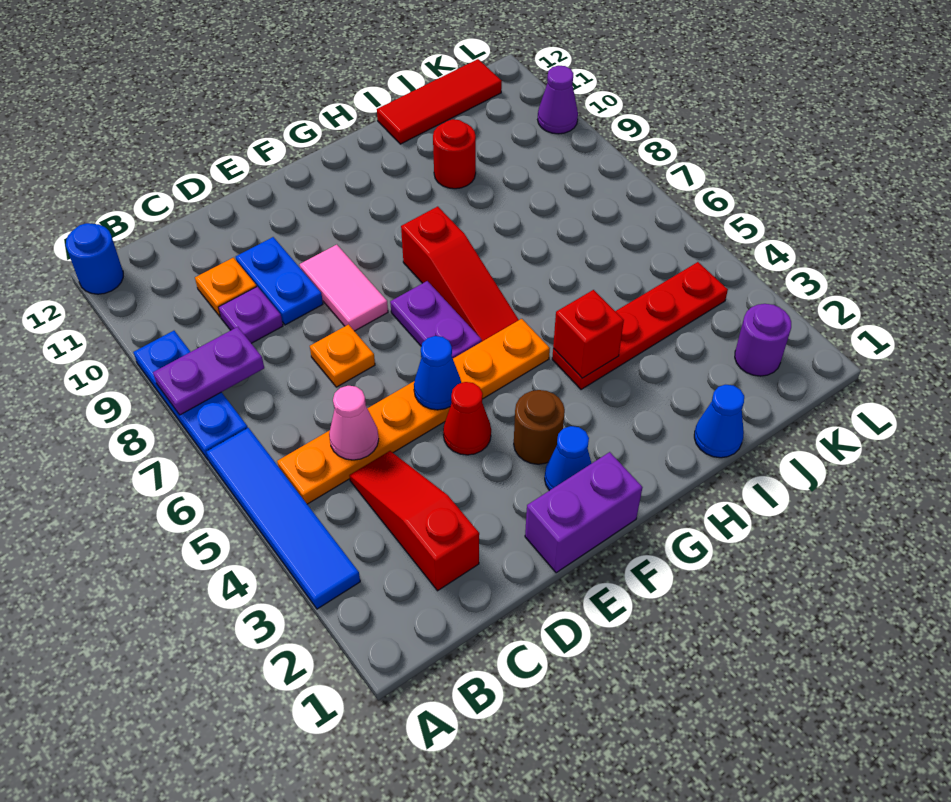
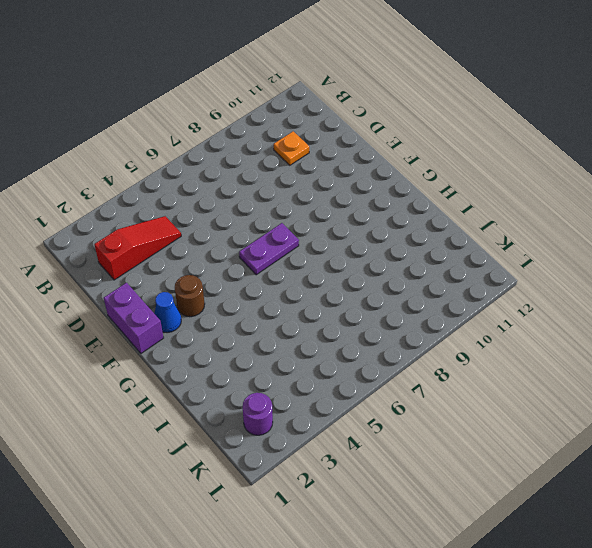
none -> blue tile A3:A6 level 1
none -> blue plate A7:A9 level 1
none -> blue round brick A12 level 1

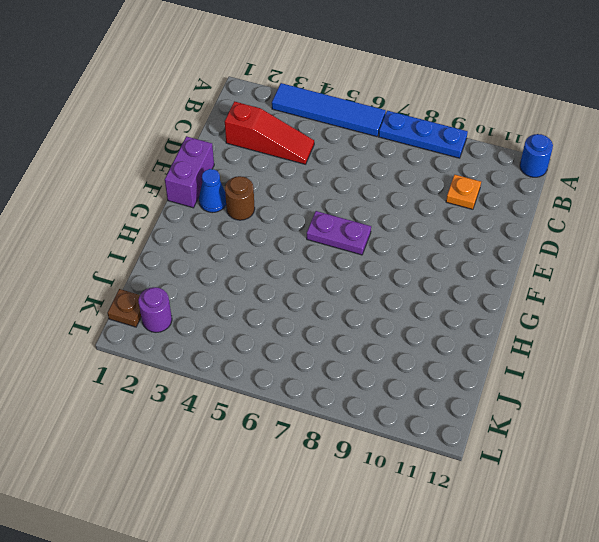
brown plate K1 level 1 -> none
none -> orange plate B5:G5 level 1
none -> purple plate C9 level 1
none -> orange plate D7 level 1

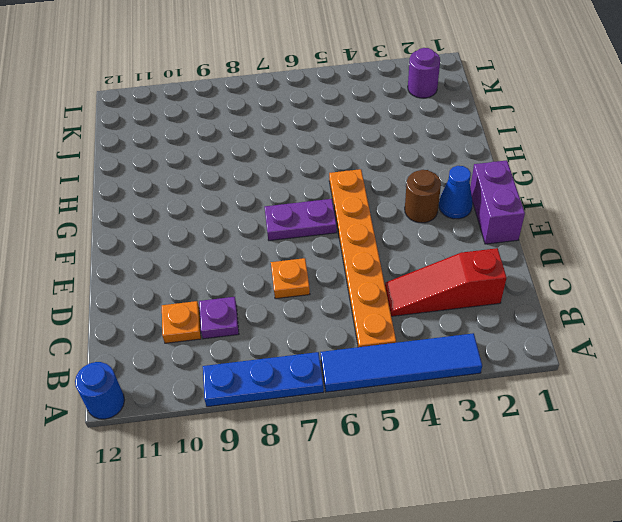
none -> blue plate D9:D10 level 1
none -> red cone E4 level 1
none -> pink tile E8:E9 level 1

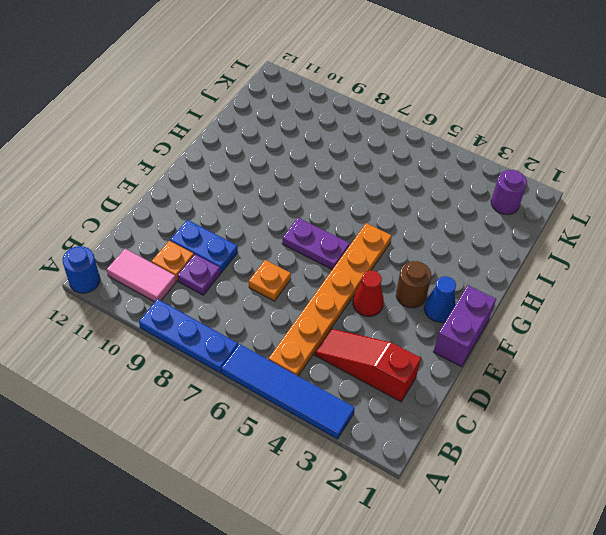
pink tile B10:B11 level 1 -> pink tile E8:E9 level 1
none -> red slope G6:G8 level 1 top 8
none -> red plate H4:K4 level 1
none -> blue cone I1 level 1

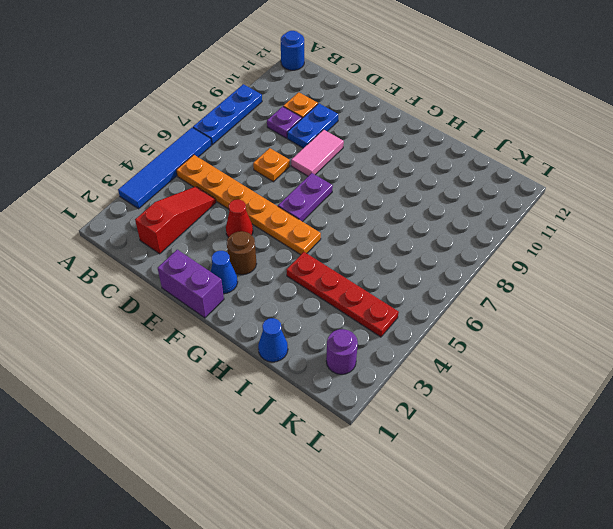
none -> red slope G6:G8 level 1 top 8
none -> red round brick I10 level 1
none -> red tile I12:K12 level 1

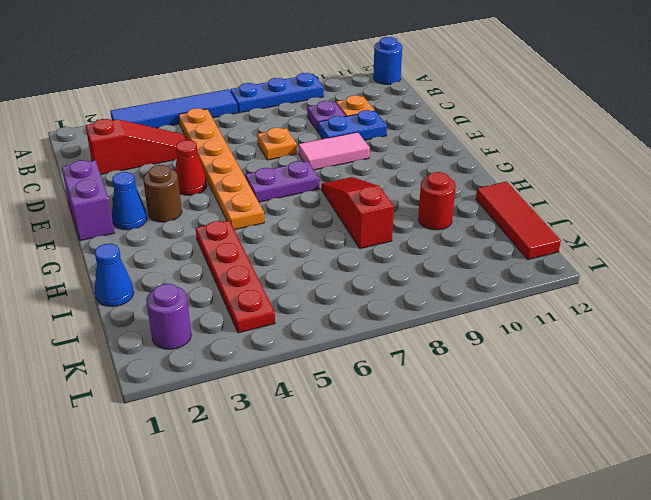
red slope G8:I8 level 1 top I -> red slope G6:G8 level 1 top 8
none -> purple cone L10 level 1
none -> purple plate A8:B8 level 2
none -> pink cone C5 level 2

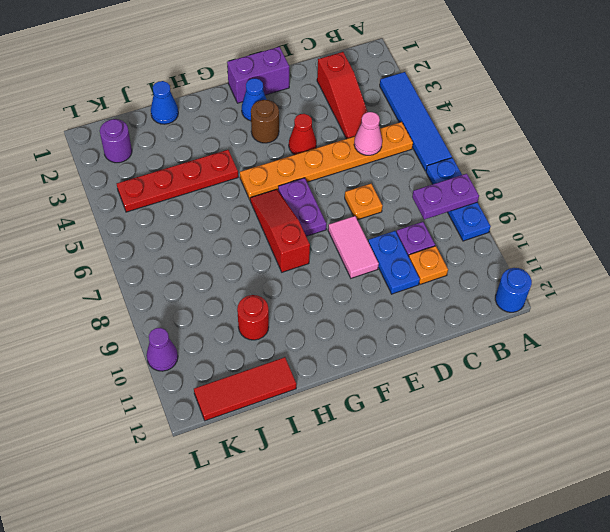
none -> blue cone E5 level 2
none -> red brick H4 level 2

